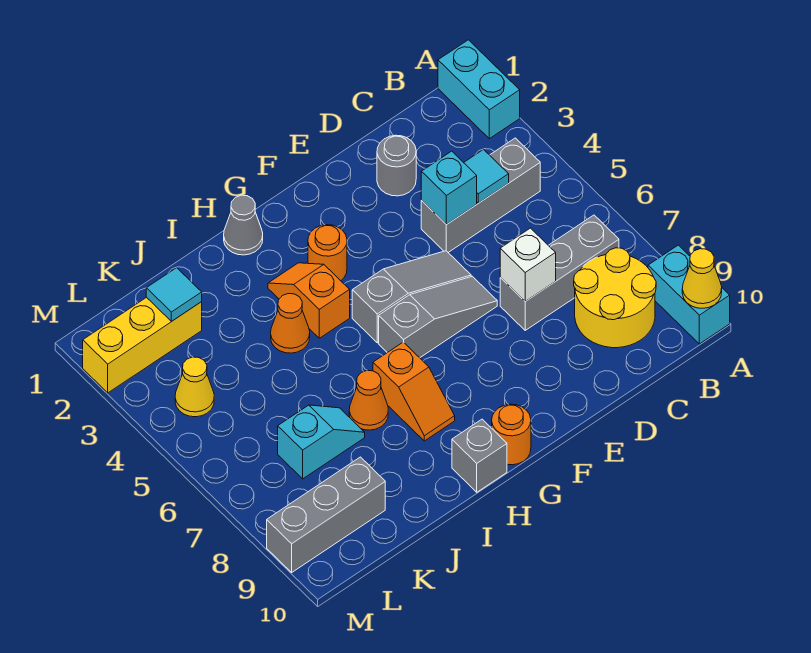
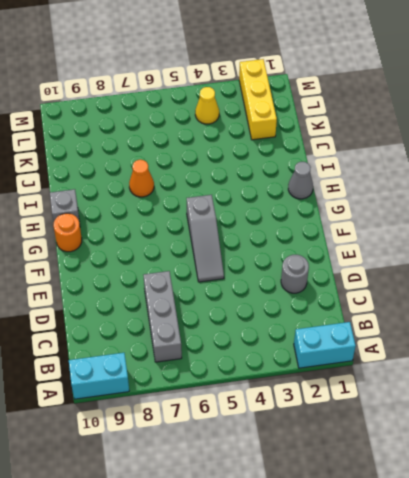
none -> grey brick B4:D4 level 1
none -> yellow round brick B8:C9 level 1
none -> grey slope E6:G6 level 1 top G

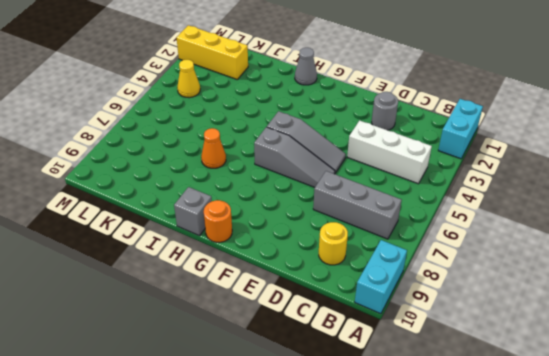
white brick B4:D4 level 1 -> grey brick B4:D4 level 1
yellow round brick C9 level 1 -> yellow round brick B8:C9 level 1
none -> orange round brick G3 level 1
none -> orange slope H3:H4 level 1 top 4
none -> orange slope H7:H8 level 1 top 7

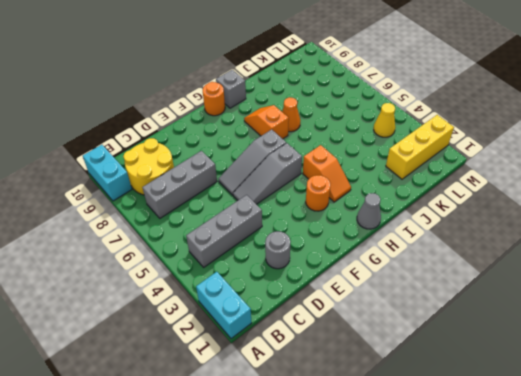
none -> orange cone I4 level 1
none -> cyan slope J7:K7 level 1 top K
none -> grey brick K9:M9 level 1

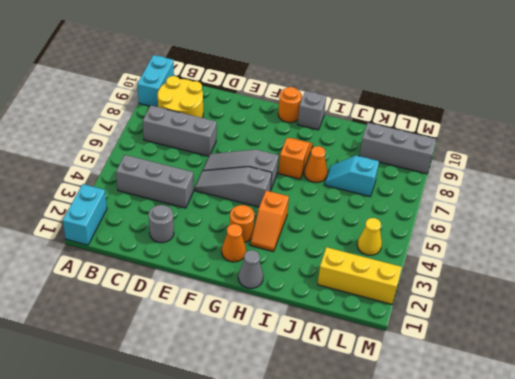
orange cone G2 level 1 -> orange cone I4 level 1
none -> yellow cone A10 level 2
none -> cyan tile C4 level 2
none -> cyan brick D4 level 2

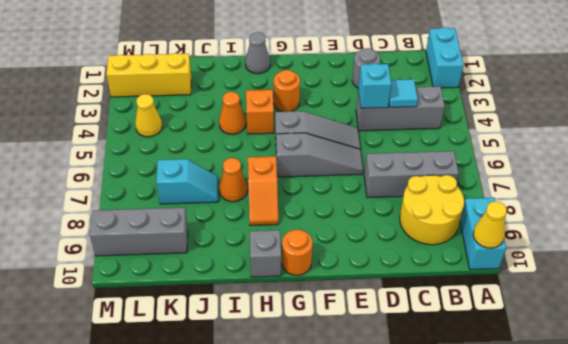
none -> white brick D7 level 2
none -> cyan tile K2 level 2

